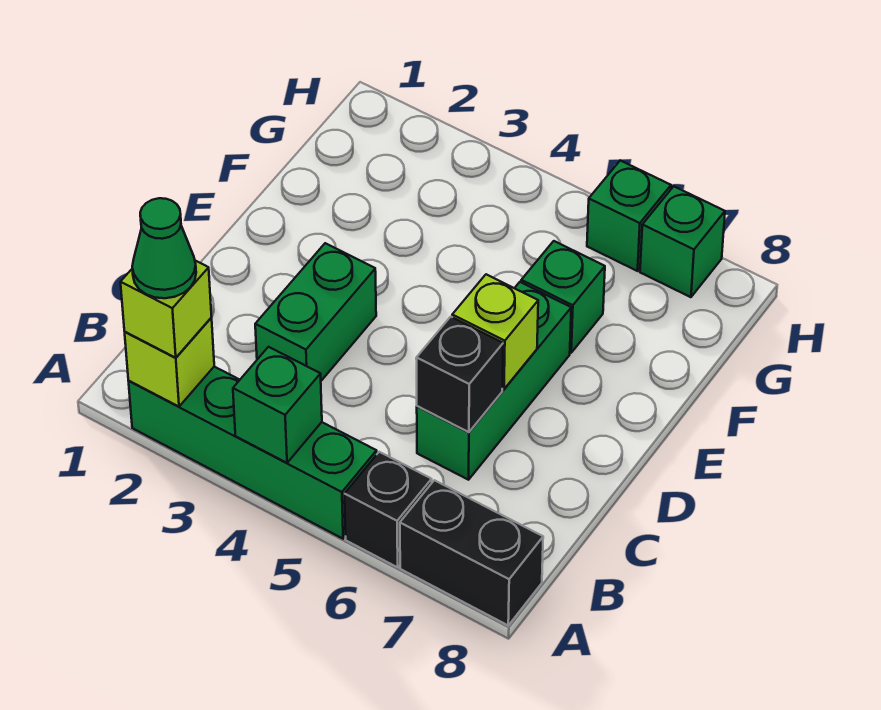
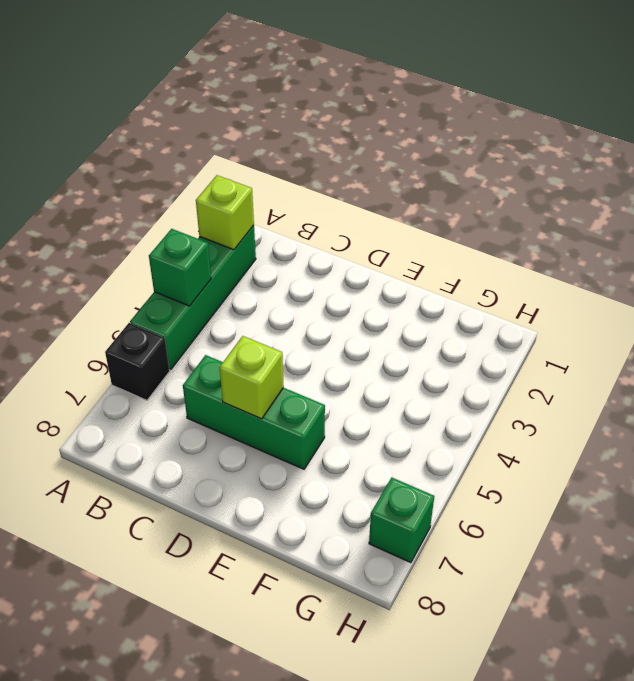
none -> black brick A7:A8 level 1
none -> green brick C3:D3 level 1
none -> green brick F6 level 1

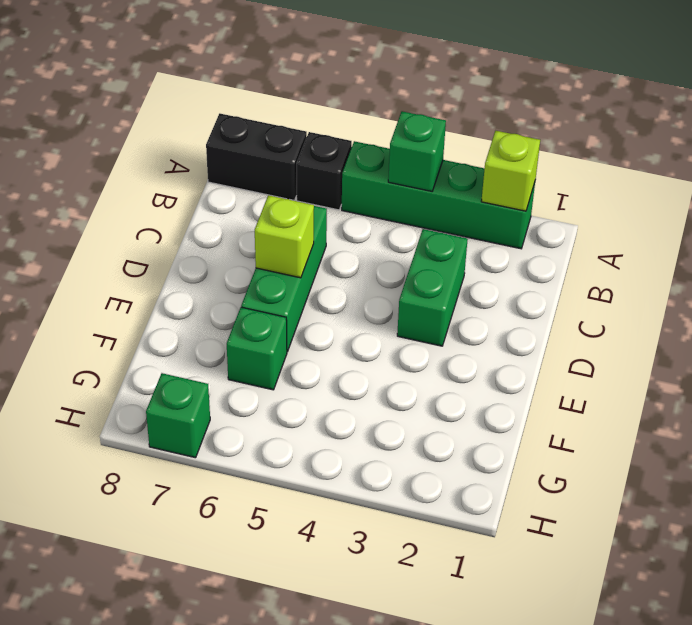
none -> green brick H6 level 1
none -> black brick C6 level 2
none -> lime brick A2 level 3

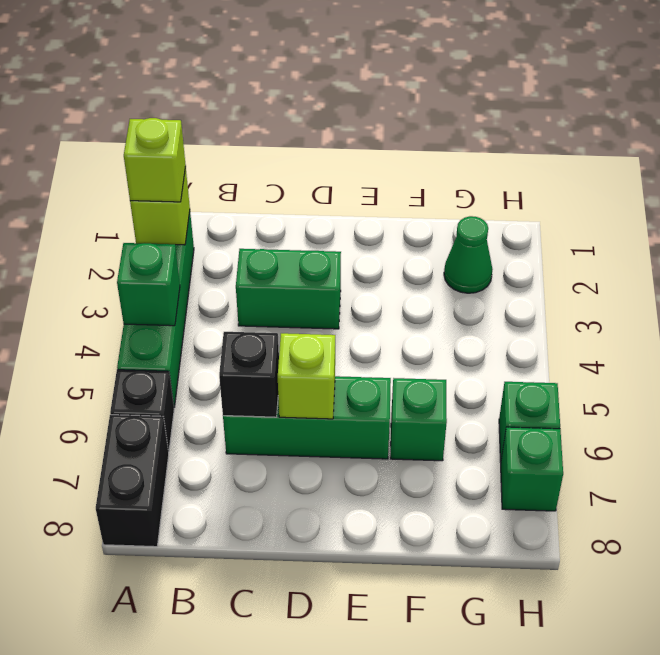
green cone G2 level 1 -> green cone A2 level 4

